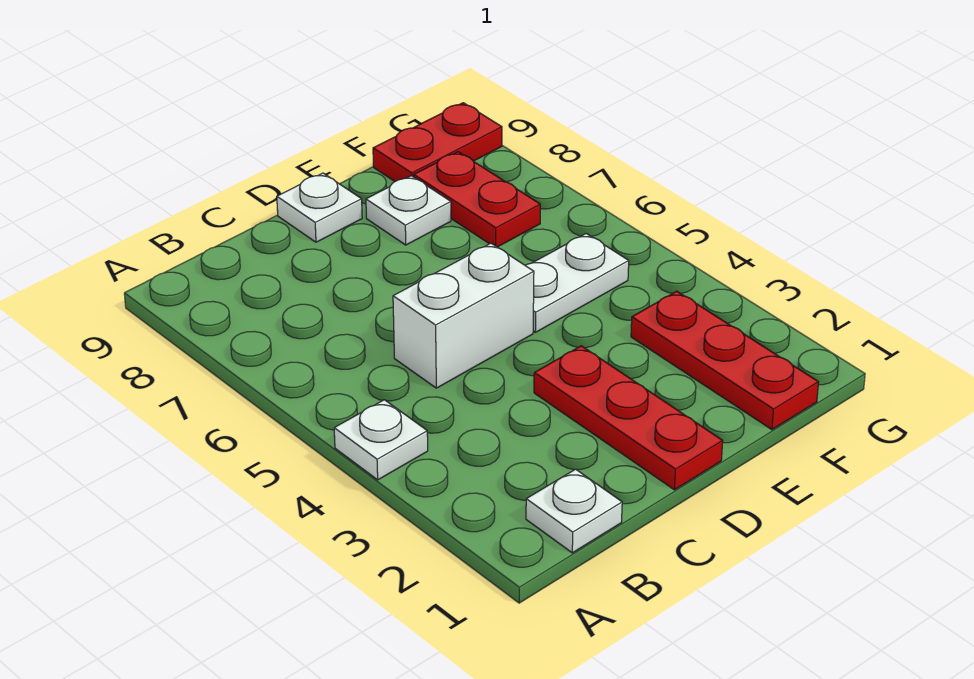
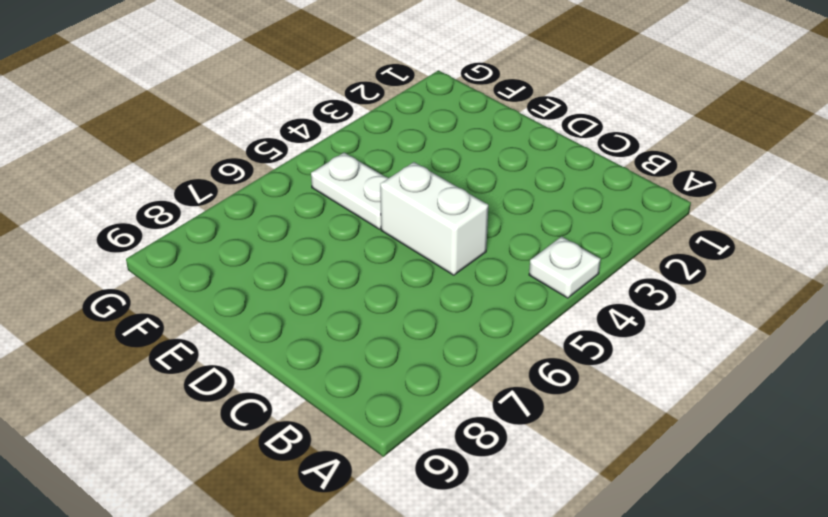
none -> white plate B1 level 1
none -> red plate D1:D3 level 1

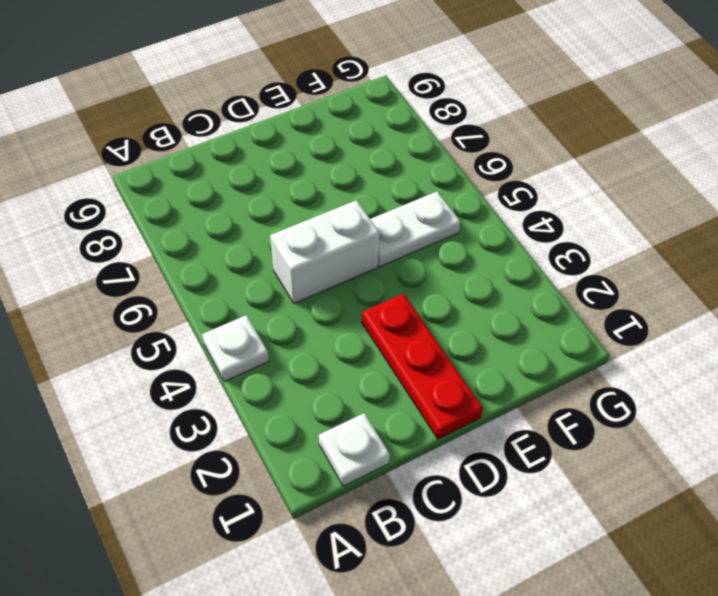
none -> white plate D9 level 1
none -> white plate E8 level 1

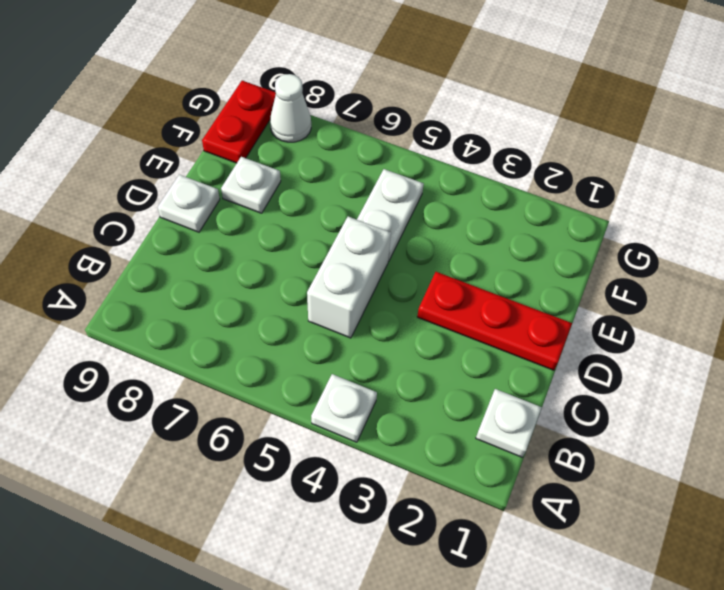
white cone G8 level 1 -> none
none -> red plate F1:F3 level 1
none -> red plate F7:F8 level 1

